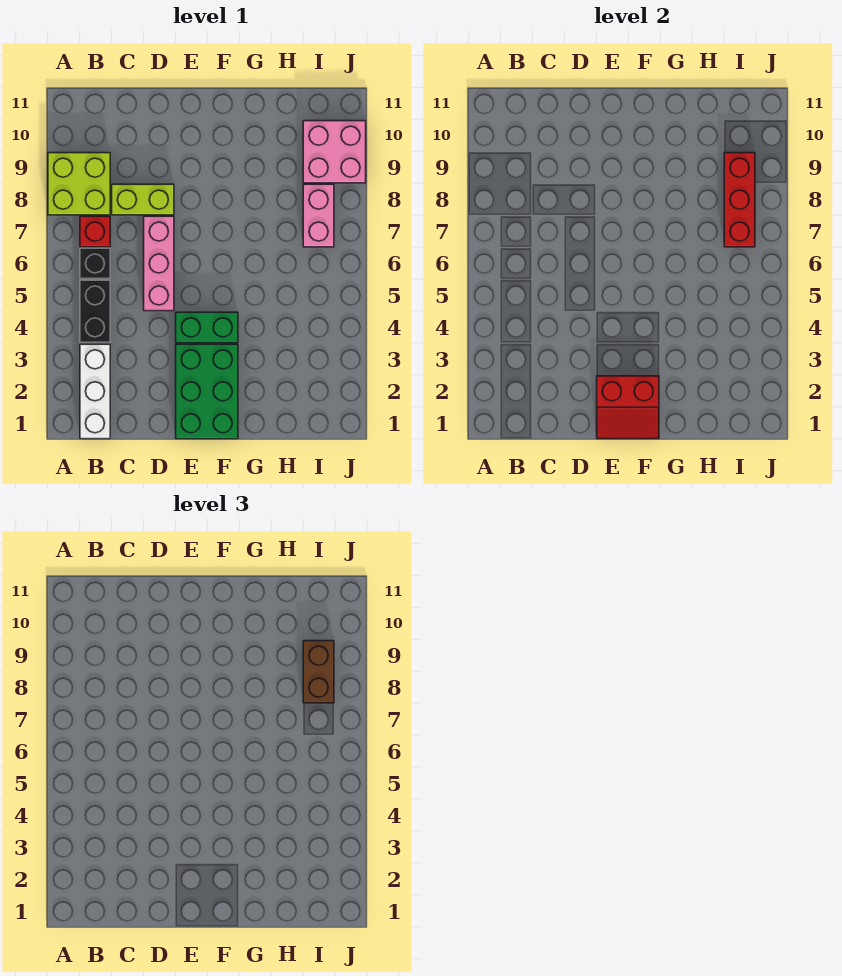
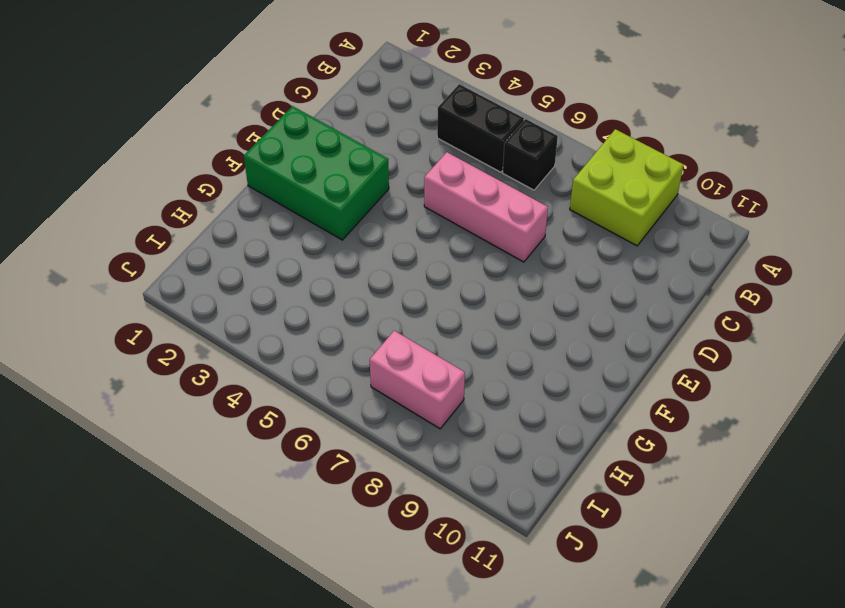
none -> white brick B1:B3 level 1
none -> red brick B7 level 1
none -> lime brick C8:D8 level 1

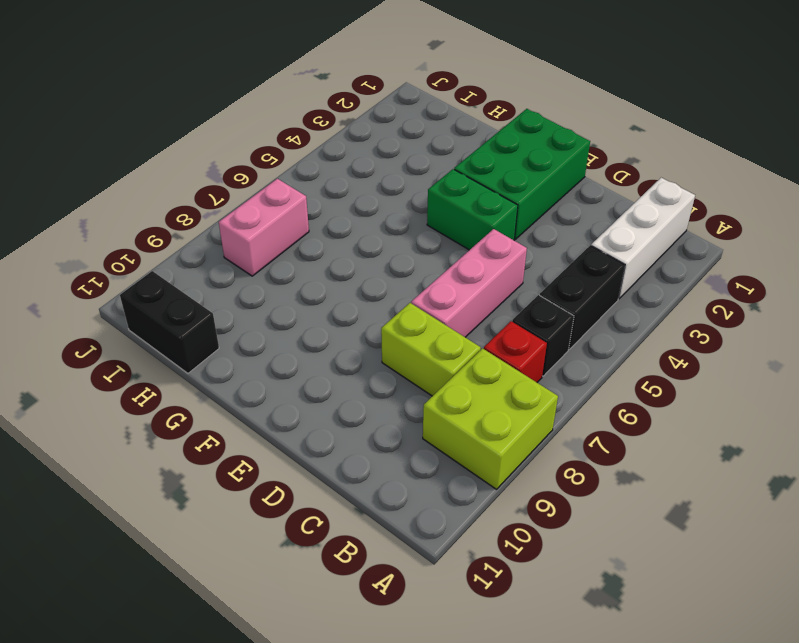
black brick H11:I11 level 1 -> none
none -> pink brick I9:J10 level 1
none -> red slope E1:F2 level 2 top 2
none -> red brick I7:I9 level 2

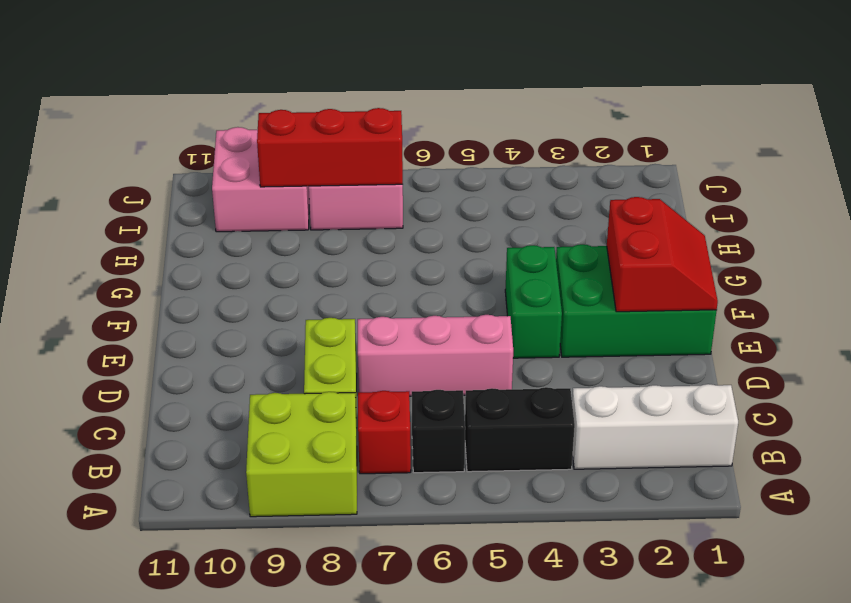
none -> brown brick I8:I9 level 3

